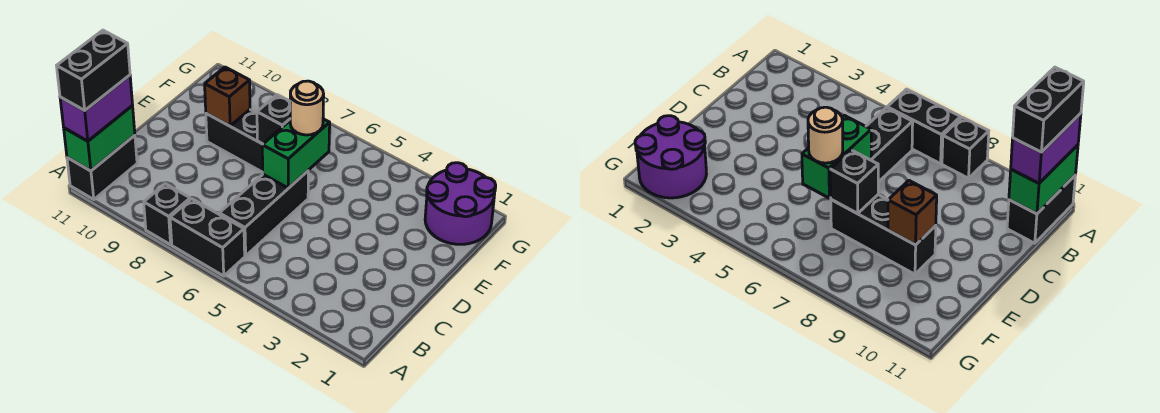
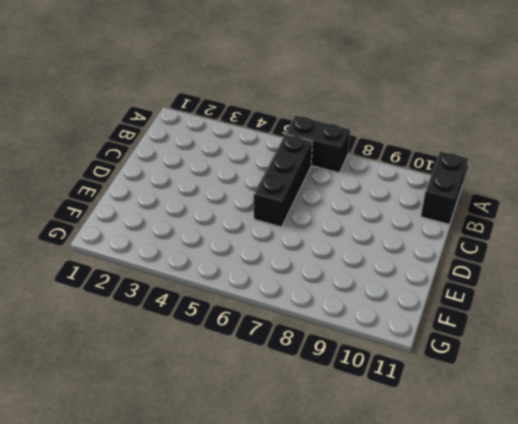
none -> black brick A8 level 1
none -> black brick E7:E9 level 1
none -> purple round brick F1:G2 level 1

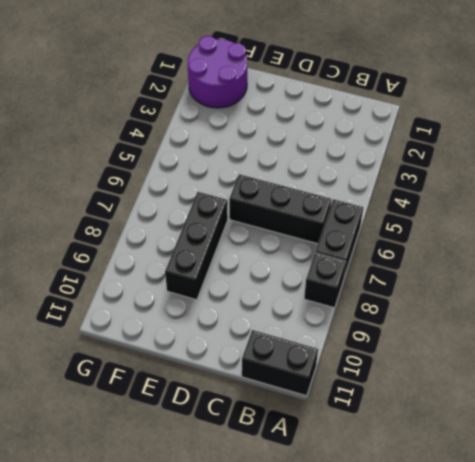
none -> green brick A11:B11 level 2
none -> green brick D6:E6 level 2
none -> black brick E7 level 2

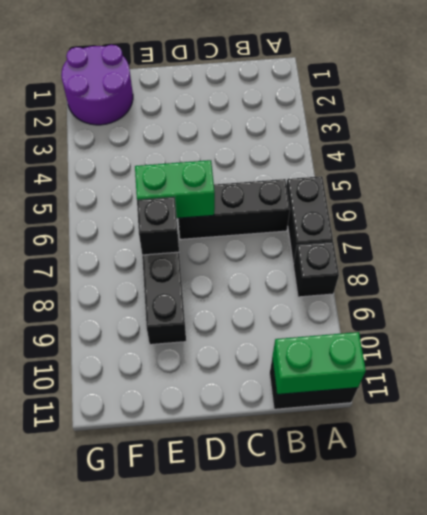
none -> brown brick E9 level 2
none -> purple brick A11:B11 level 3
none -> tan round brick E6 level 3

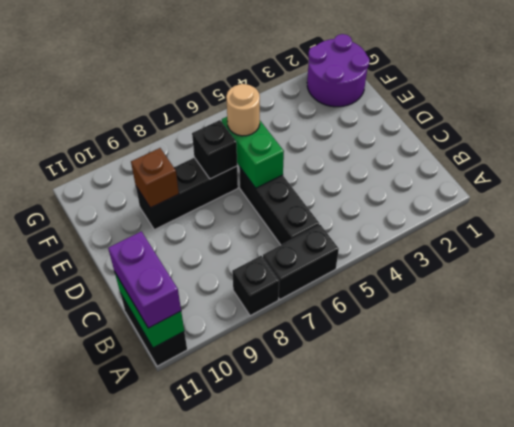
none -> black brick A11:B11 level 4

